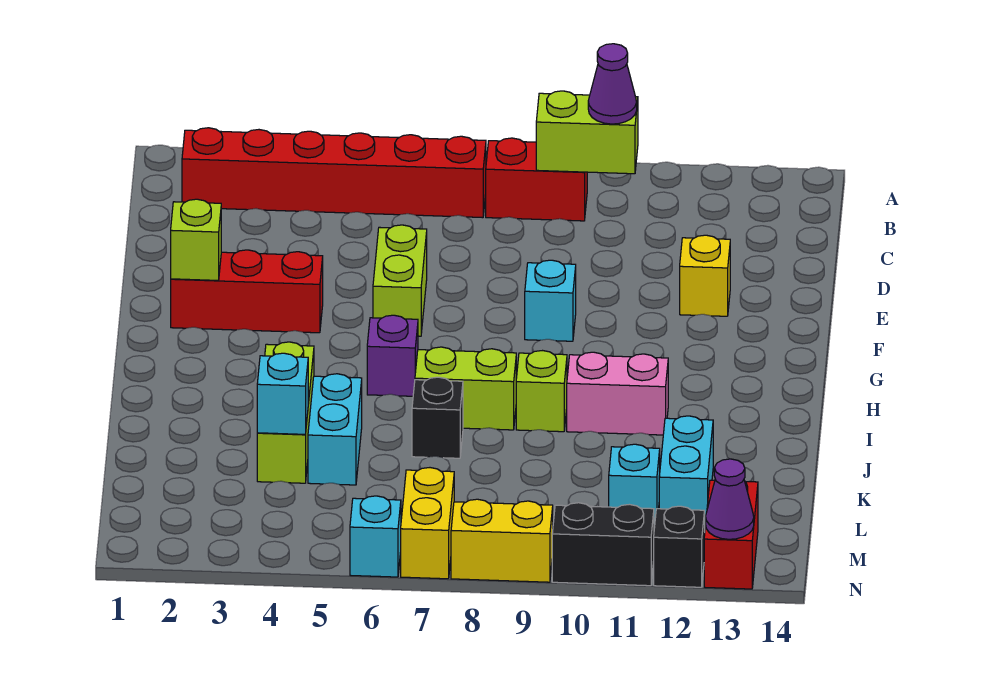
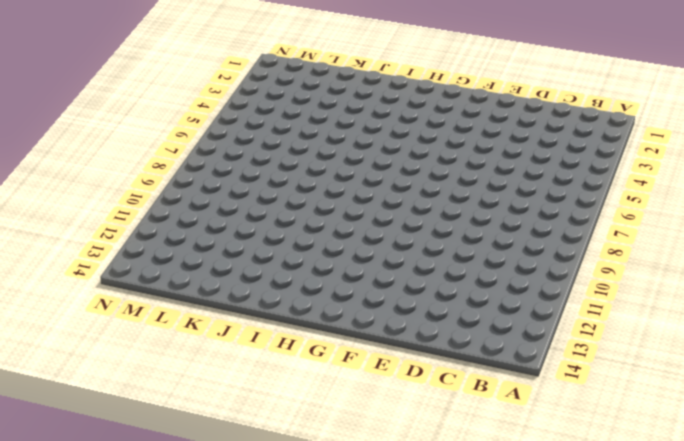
none -> red brick B2:B7 level 1
none -> red brick B8:B9 level 1
none -> lime brick E6:F6 level 1

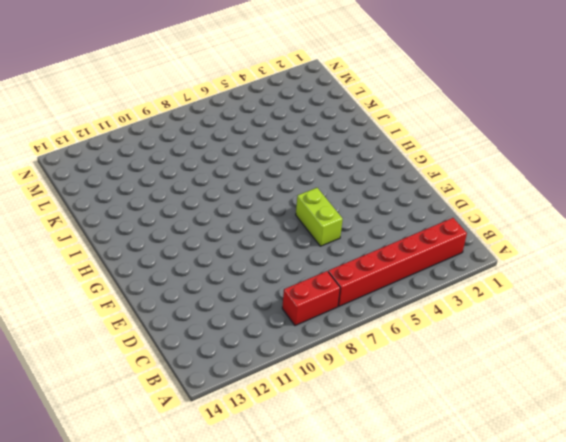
none -> yellow brick E12 level 1
none -> red brick F2:F4 level 1
none -> cyan brick F9 level 1

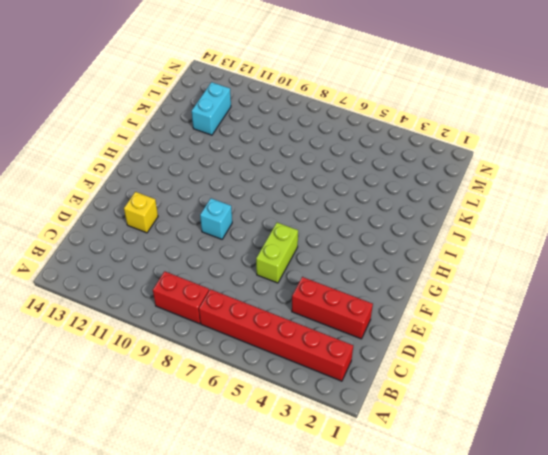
red brick D2:D4 level 1 -> red brick F2:F4 level 1
none -> purple brick H6 level 1
none -> lime brick I4:K4 level 1
none -> lime brick I7:I8 level 1

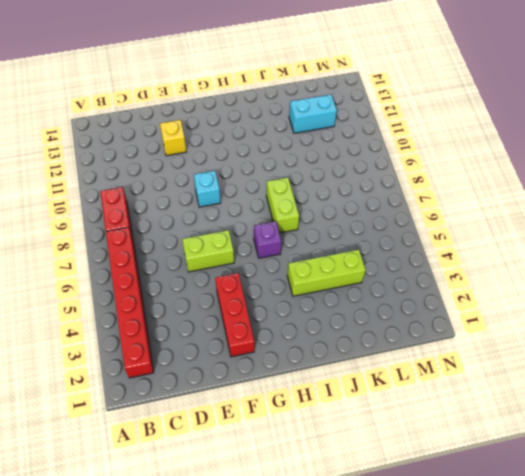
none -> lime brick I9 level 1
none -> pink brick I10:I11 level 1
none -> cyan brick J5:K5 level 1

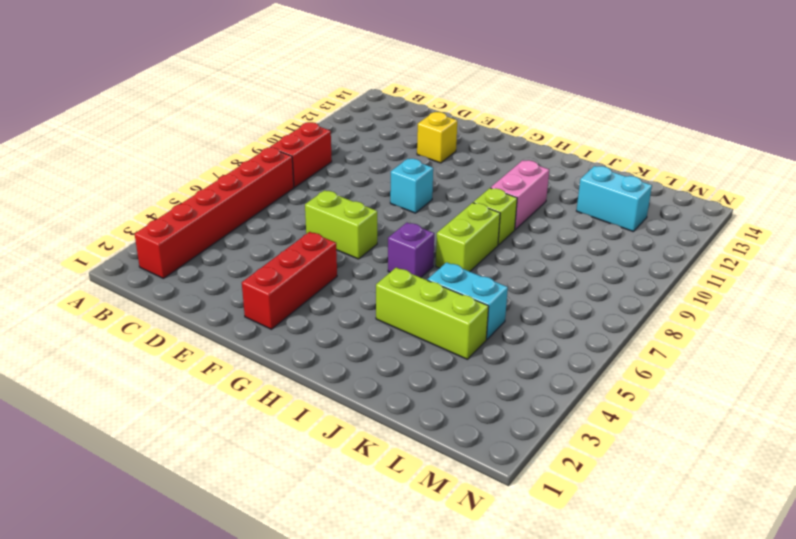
none -> black brick J7 level 1
none -> cyan brick L11 level 1
none -> yellow brick M7:N7 level 1

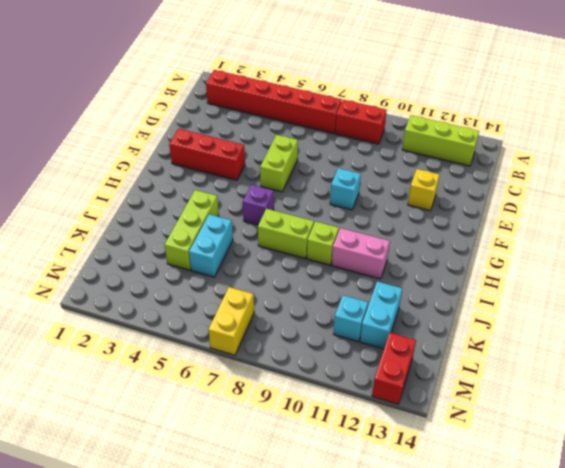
lime brick B11:B13 level 1 -> none
none -> black brick J7 level 1
none -> cyan brick N6 level 1
none -> yellow brick N8:N9 level 1

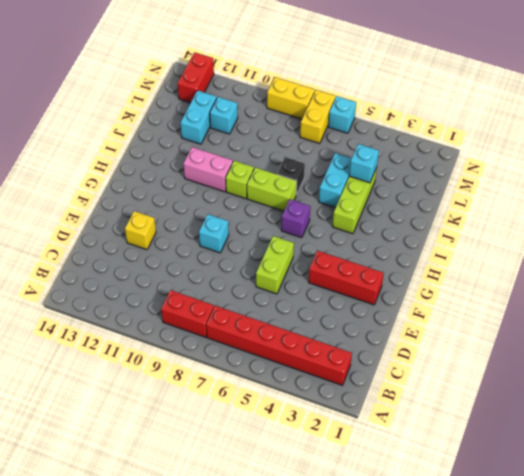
none -> black brick N10:N11 level 1
none -> black brick N12 level 1
none -> lime brick B9:B10 level 2

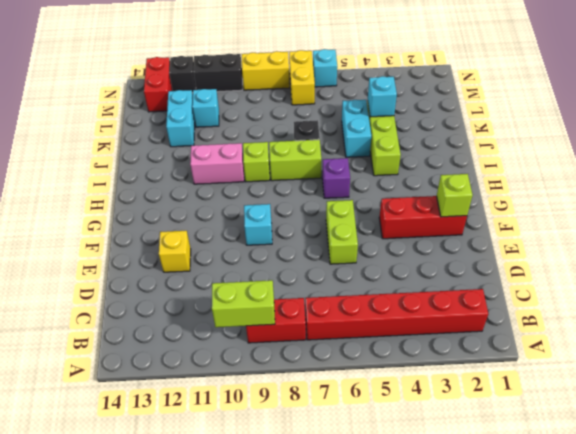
none -> purple cone N13 level 2
none -> purple cone B10 level 3

